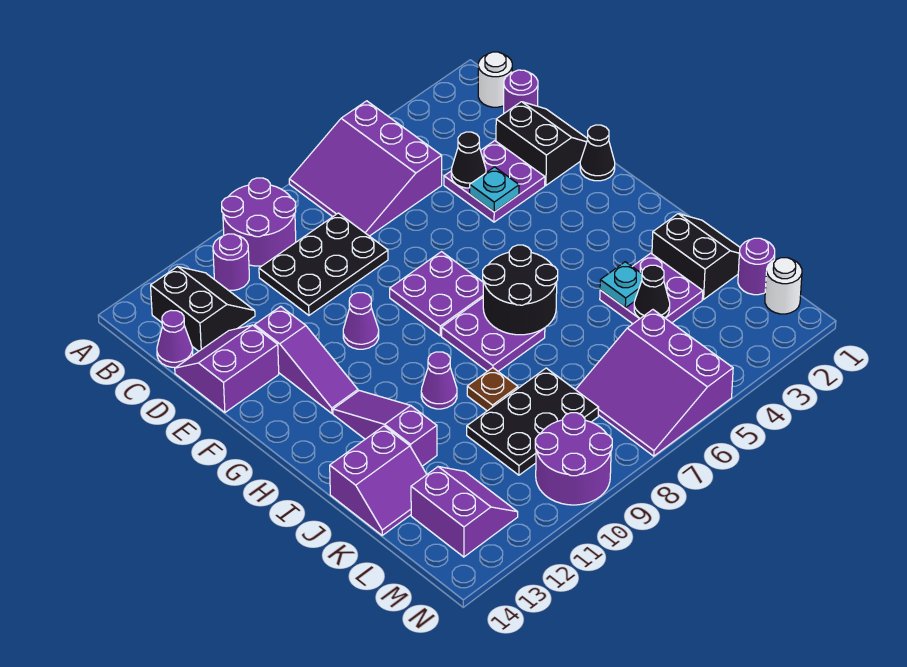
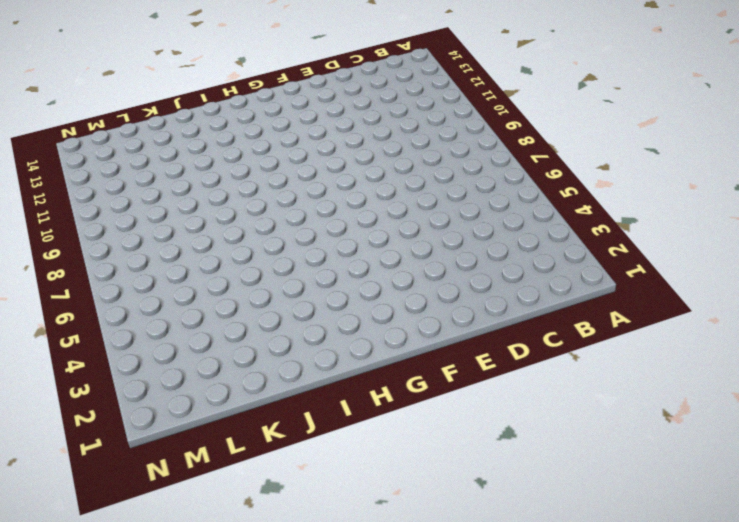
none -> purple slope A5:C7 level 1 top 5
none -> purple round brick A9:B10 level 1
none -> white round brick B1 level 1
none -> purple round brick B11 level 1

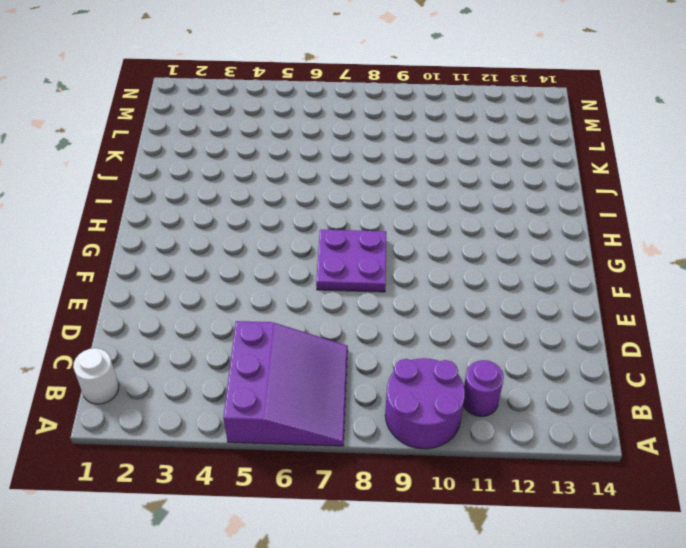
none -> black slope B12:C13 level 1 top 13
none -> purple round brick C1 level 1
none -> black plate C8:D10 level 1
none -> purple cone C14 level 1

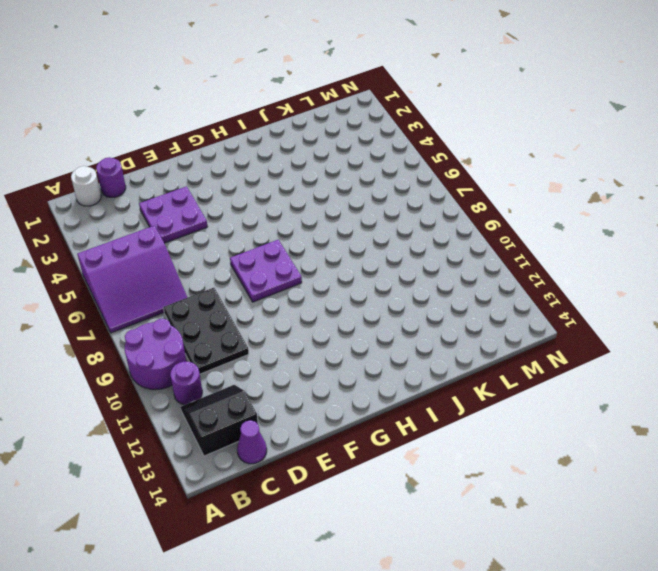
none -> black slope D1:E2 level 1 top 2
none -> purple slope D13:E14 level 1 top E
none -> purple slope E12:G12 level 1 top E
none -> black cone F1 level 1

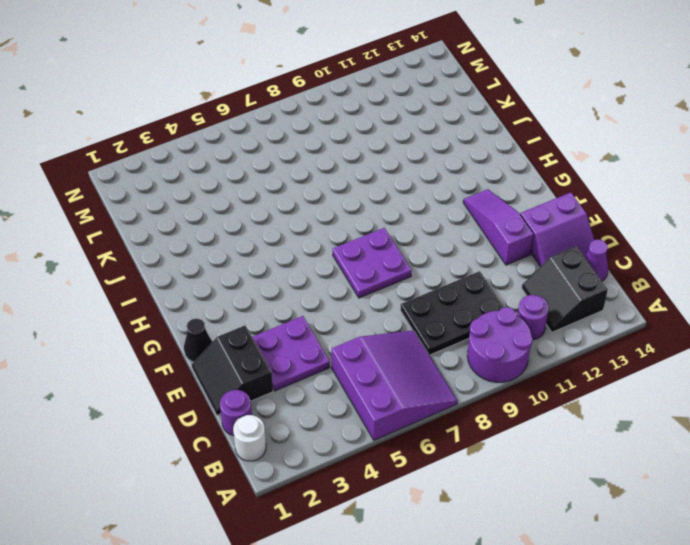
none -> purple cone F10 level 1
none -> purple plate H7:I8 level 1
none -> purple slope H12:J12 level 1 top J
none -> purple cone I10 level 1

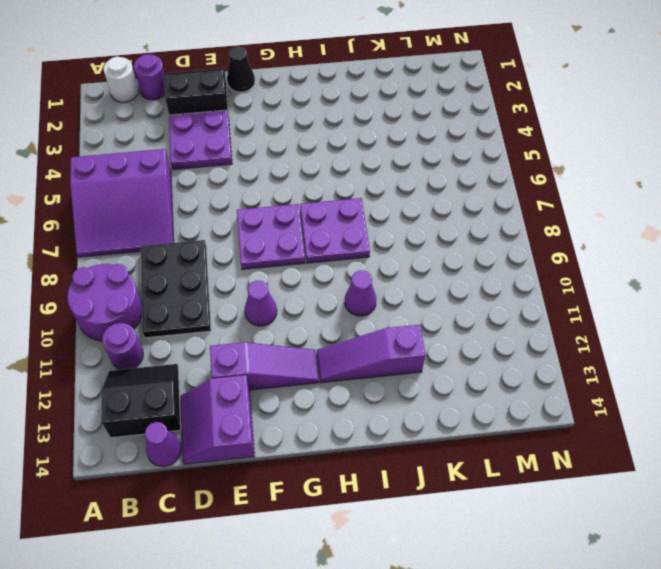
none -> black slope J1:K2 level 1 top 2
none -> purple plate J3:K4 level 1
none -> brown plate J9 level 1
none -> purple slope J13:K14 level 1 top J

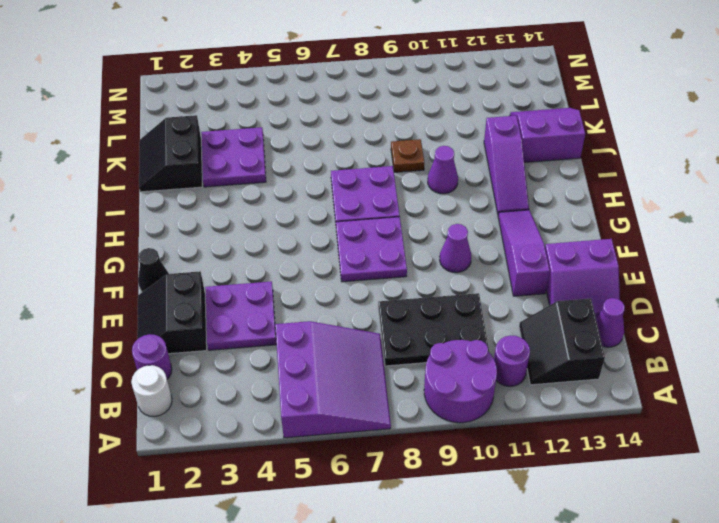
none -> black plate K8:L10 level 1
none -> purple round brick L1 level 1
none -> purple slope L5:N7 level 1 top 5
none -> purple slope L12:M13 level 1 top 13

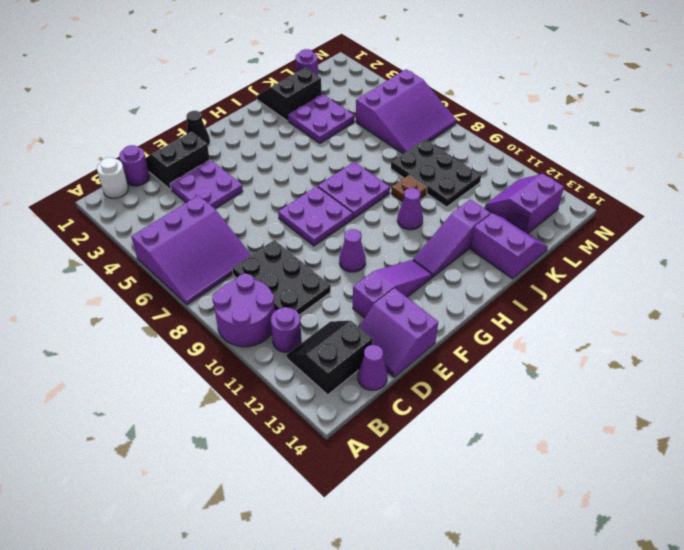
none -> white round brick M1 level 1
none -> purple round brick M9:N10 level 1
none -> black cone D4 level 2
none -> cyan plate E4 level 2

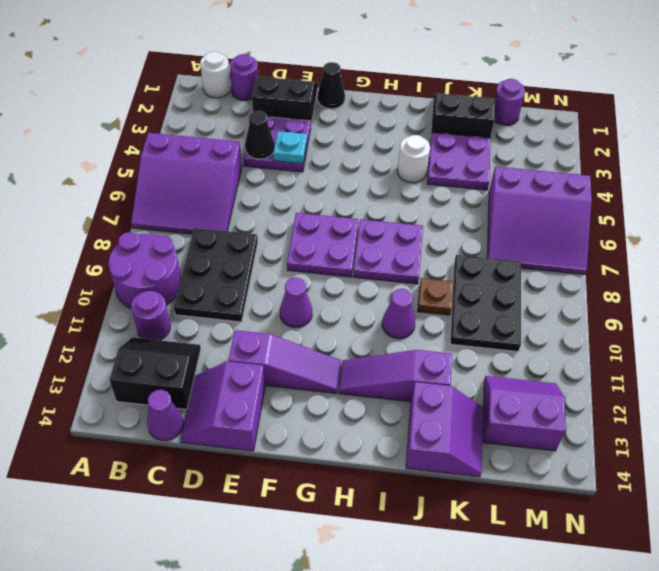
white round brick I4 level 1 -> white round brick M1 level 1
none -> purple round brick M9:N10 level 1
none -> black round brick H6:I7 level 2
none -> cyan plate J4 level 2
none -> black cone K4 level 2

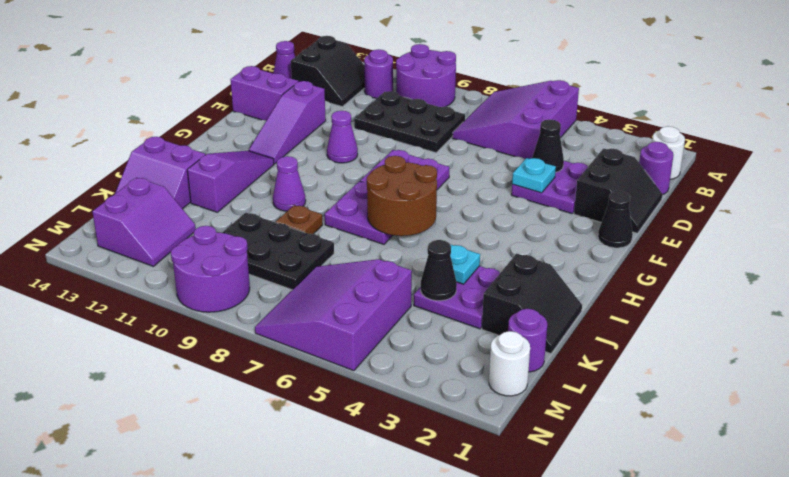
brown round brick H6:I7 level 2 -> black round brick H6:I7 level 2

